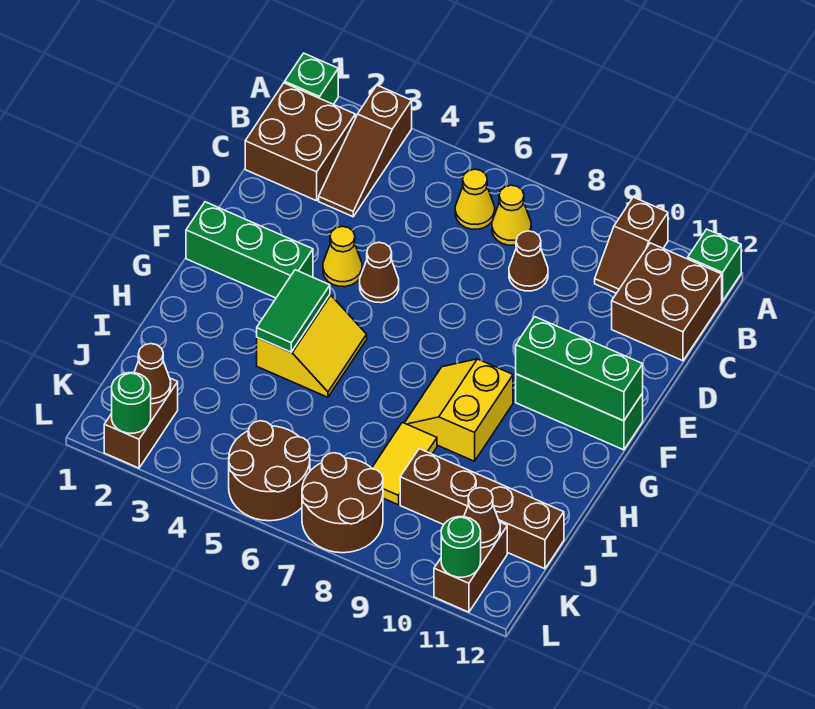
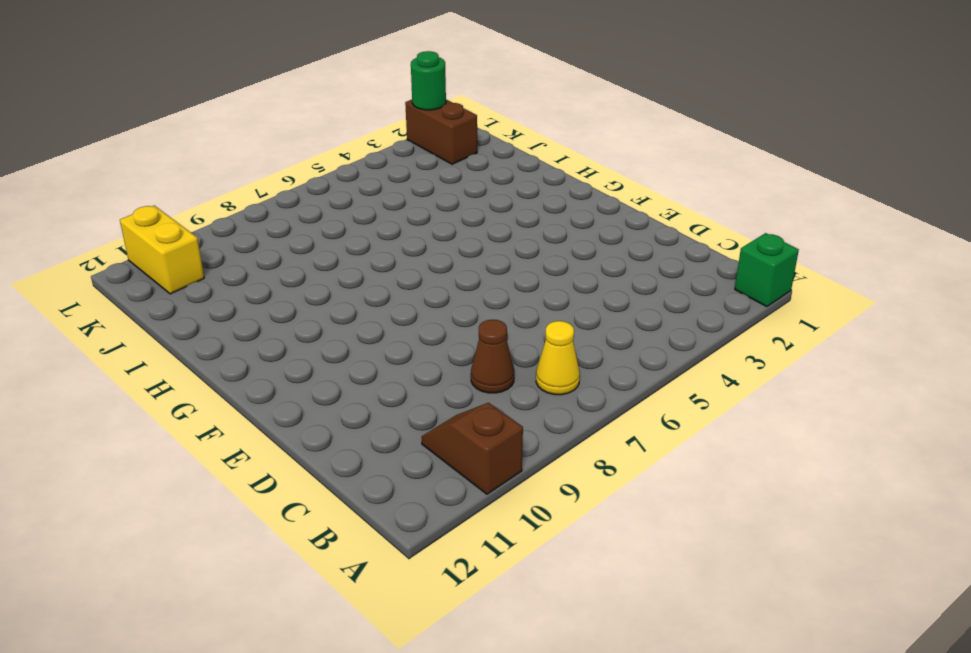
yellow brick K11:L11 level 1 -> brown brick K11:L11 level 1
none -> brown slope A3:C3 level 1 top A
none -> green brick A12 level 1
none -> brown brick B1:C2 level 1

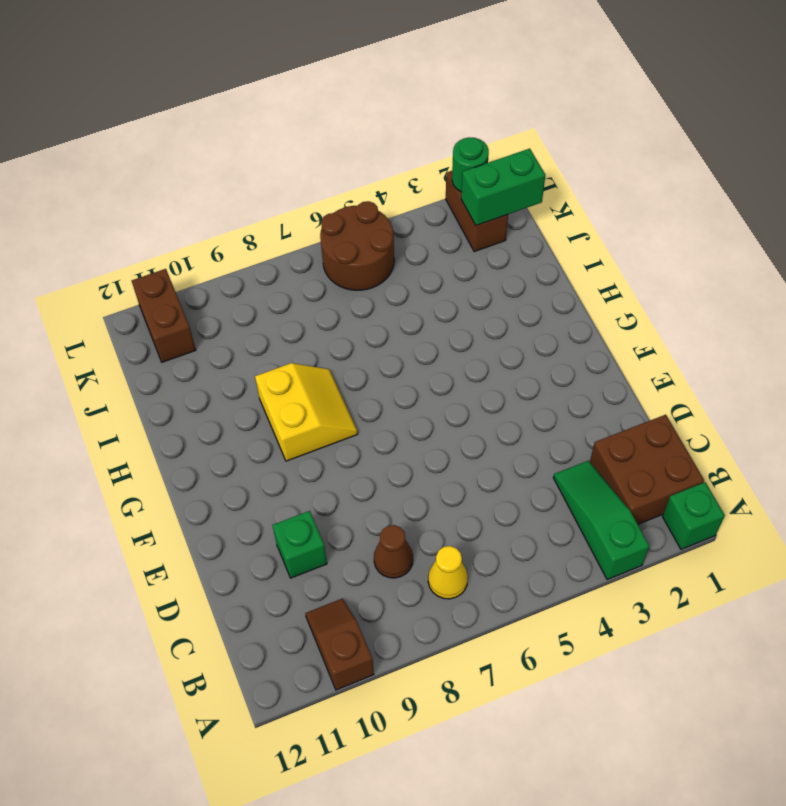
green slope A3:C3 level 1 top A -> brown slope A3:C3 level 1 top A
green brick D10 level 1 -> green brick A12 level 1
green brick K1:K2 level 2 -> brown cone K2 level 2
none -> yellow cone B6 level 1
none -> brown brick B11:C12 level 1
none -> yellow cone E4 level 1

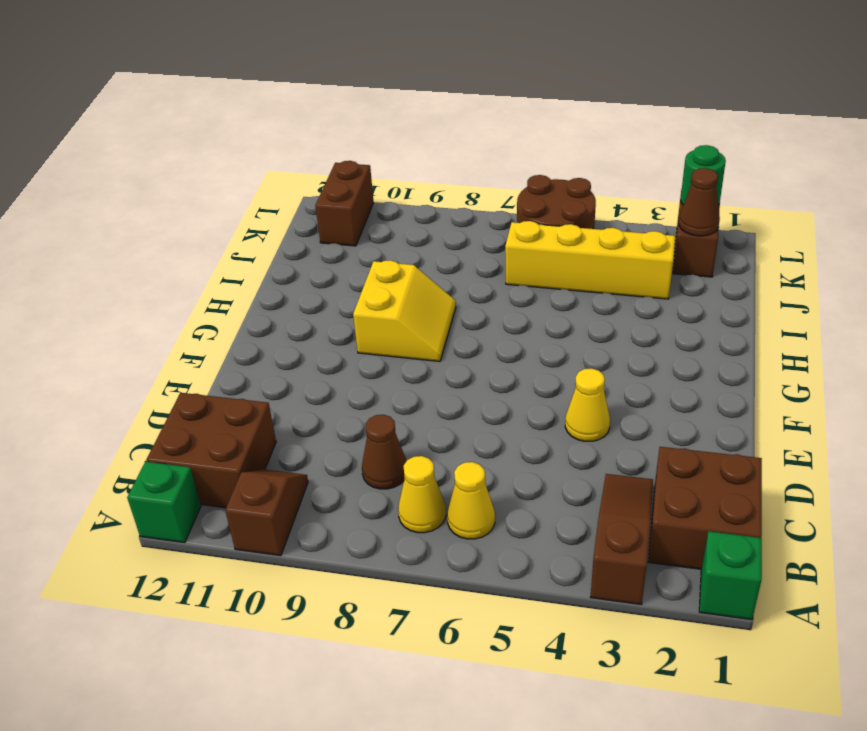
yellow brick J3:J6 level 1 -> none
none -> brown cone E5 level 1
none -> green brick F1:F3 level 1
none -> green brick F10:F12 level 1

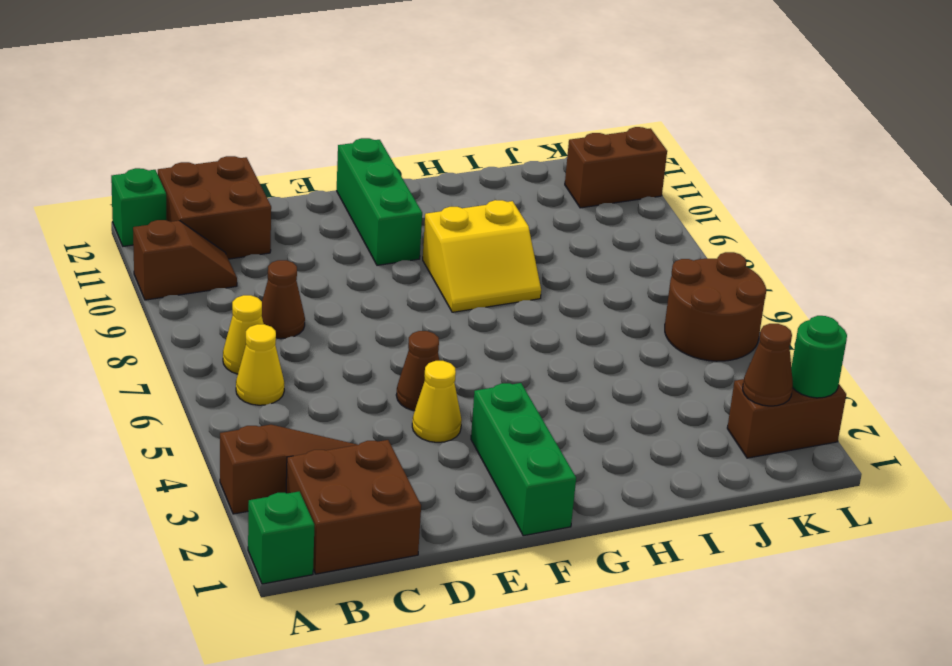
none -> yellow slope G4:H5 level 1 top 4
none -> yellow tile I8:J8 level 1
none -> brown brick J9:J12 level 1

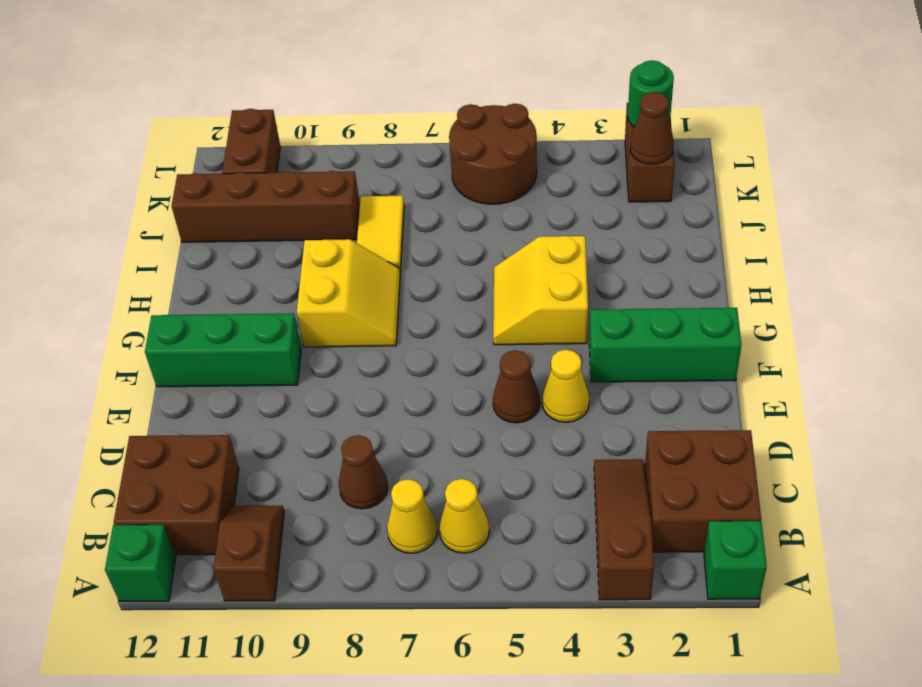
none -> brown round brick K7:L8 level 1
none -> green brick F10:F12 level 2
none -> green tile G4:H4 level 2

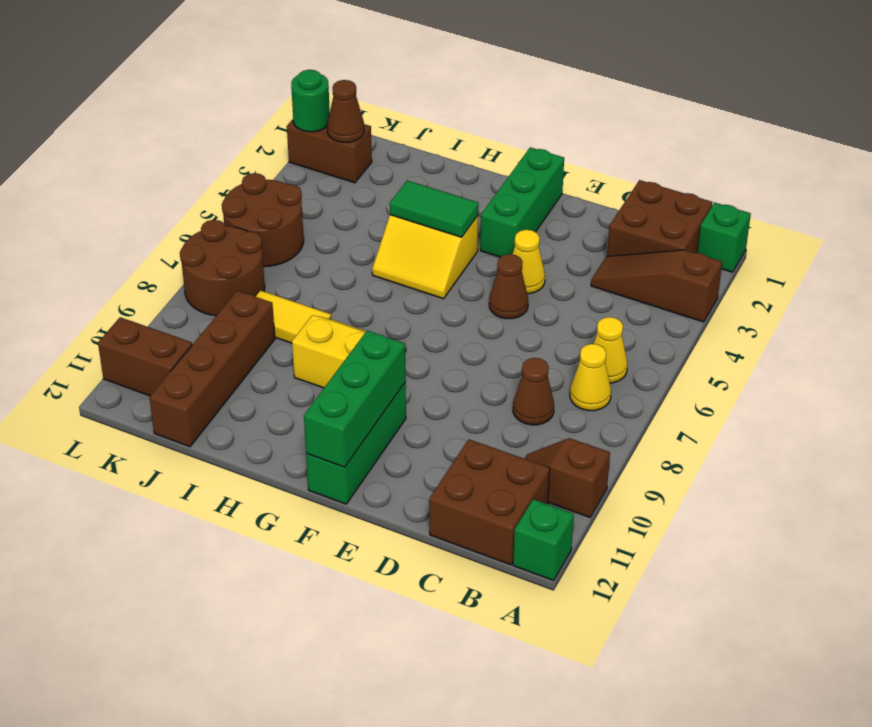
none -> brown cone K11 level 2
none -> green round brick L11 level 2

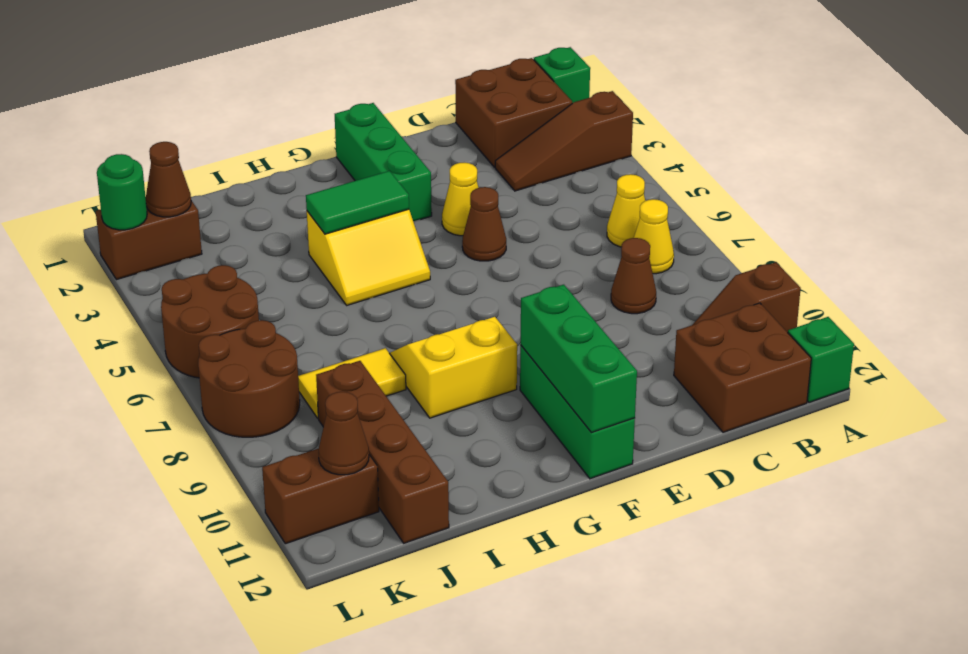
none -> green round brick L11 level 2

